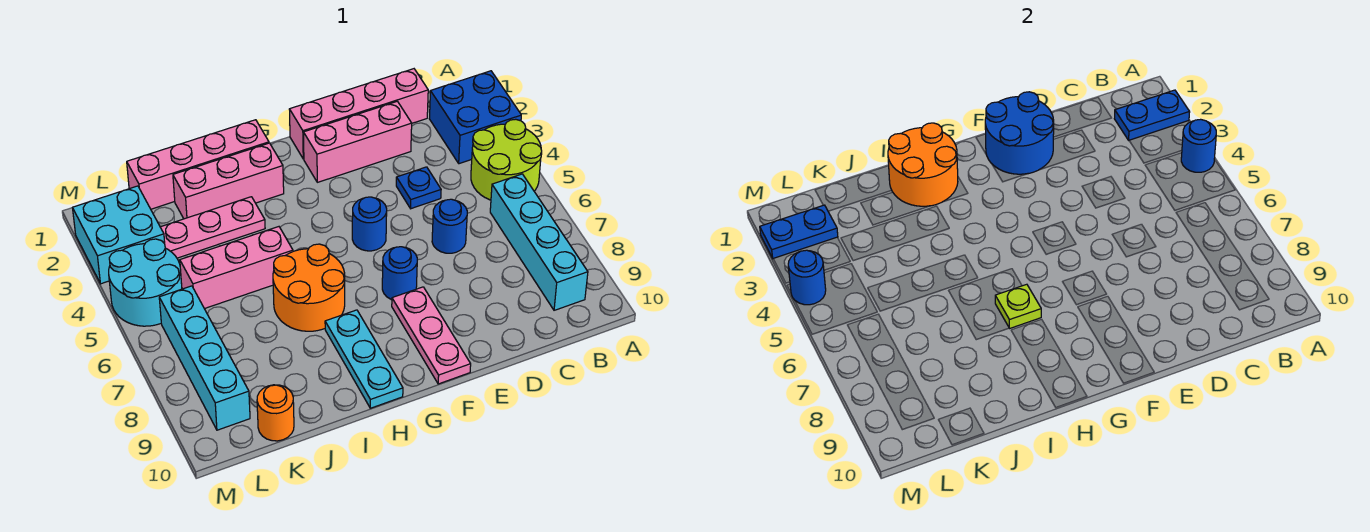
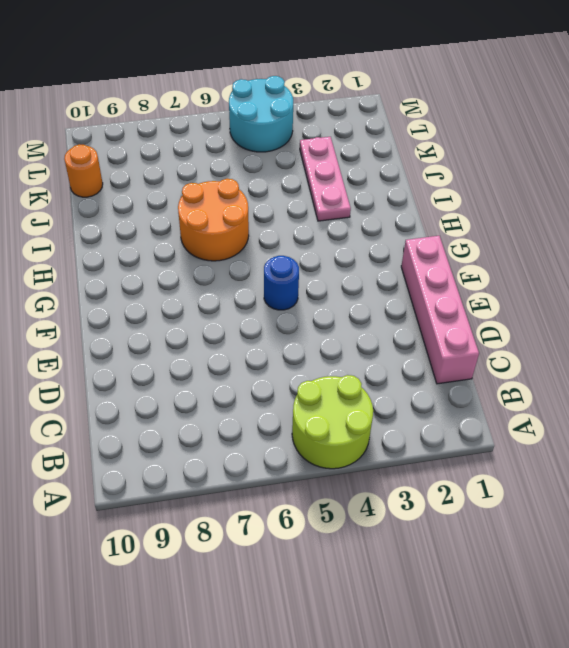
none -> blue brick A2:B3 level 1
none -> cyan brick B6:B9 level 1
none -> pink brick D2:F2 level 1

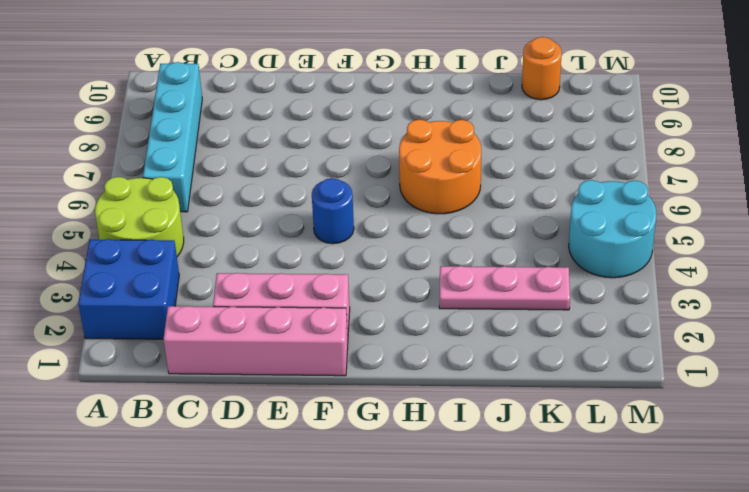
none -> blue plate D4 level 1
none -> blue round brick D6 level 1
none -> blue round brick F7 level 1

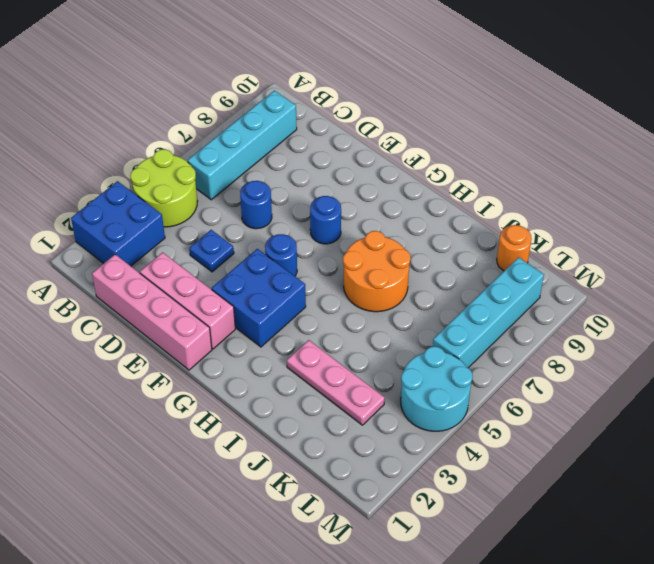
blue brick F3:G4 level 1 -> none
none -> pink plate F8:F10 level 1
none -> pink brick H1:K1 level 1
none -> pink brick H2:J2 level 1

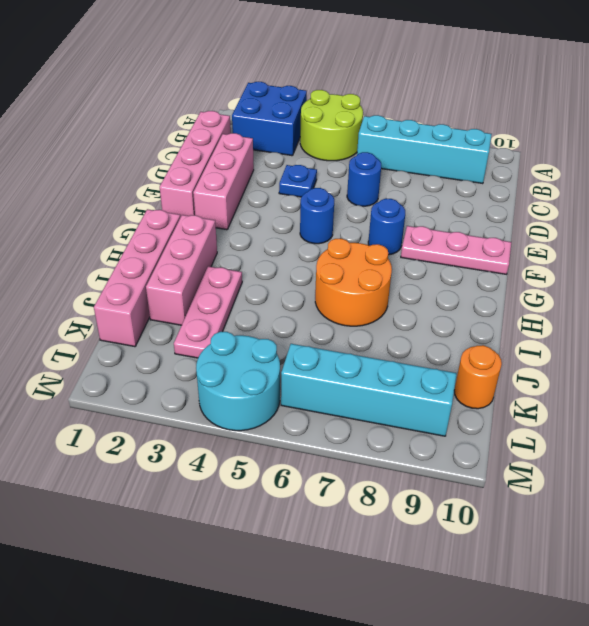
none -> cyan plate H8:H10 level 1
none -> pink brick I5:K5 level 1
none -> cyan brick L2:M3 level 1

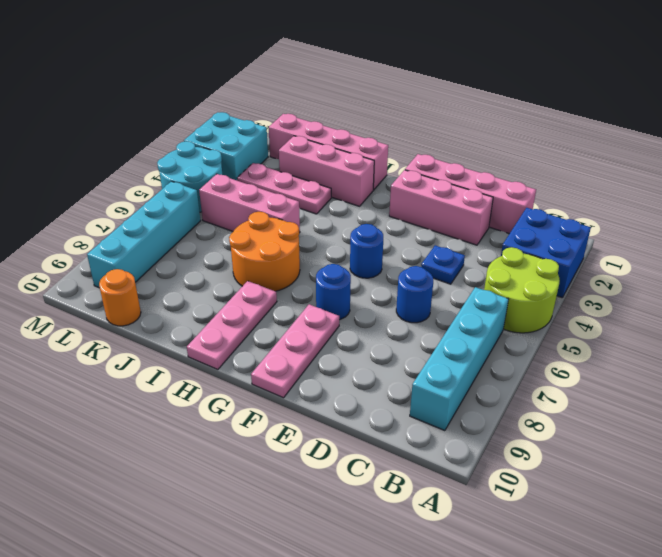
pink plate H8:H10 level 1 -> cyan plate H8:H10 level 1
none -> blue plate A2:B2 level 2
none -> blue round brick A4 level 2
none -> blue round brick E1:F2 level 2

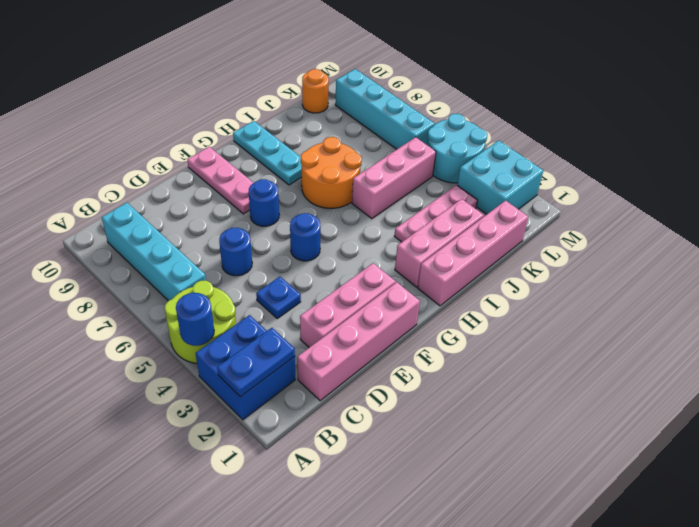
none -> blue round brick E1:F2 level 2
none -> orange round brick H1:I2 level 2
none -> lime plate H7 level 2

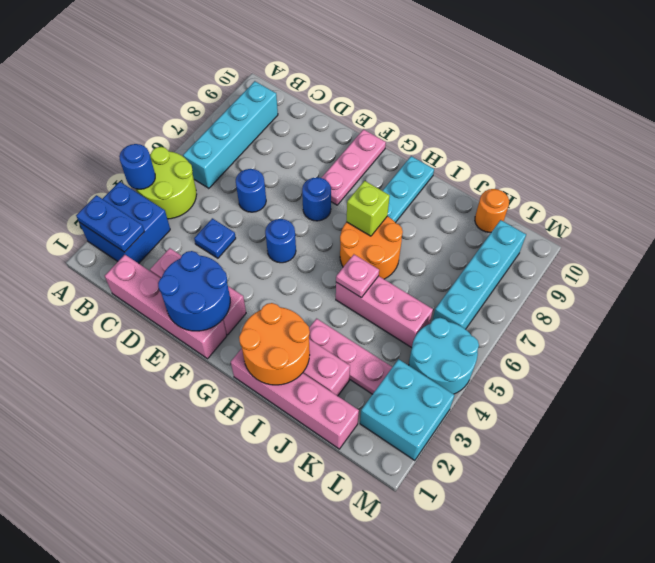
lime brick H7 level 2 -> lime plate H7 level 2
pink plate I5 level 2 -> none
none -> blue plate L2:M2 level 2
none -> blue round brick M4 level 2

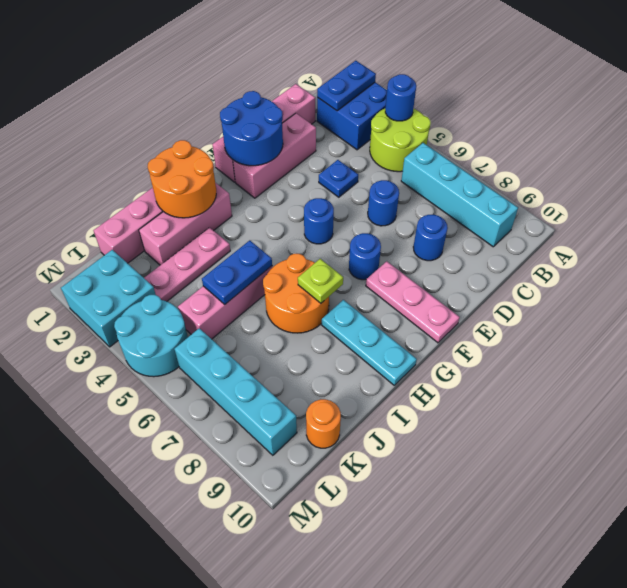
blue round brick D8 level 1 -> blue round brick M4 level 2
blue plate I5:J5 level 2 -> blue plate L2:M2 level 2

